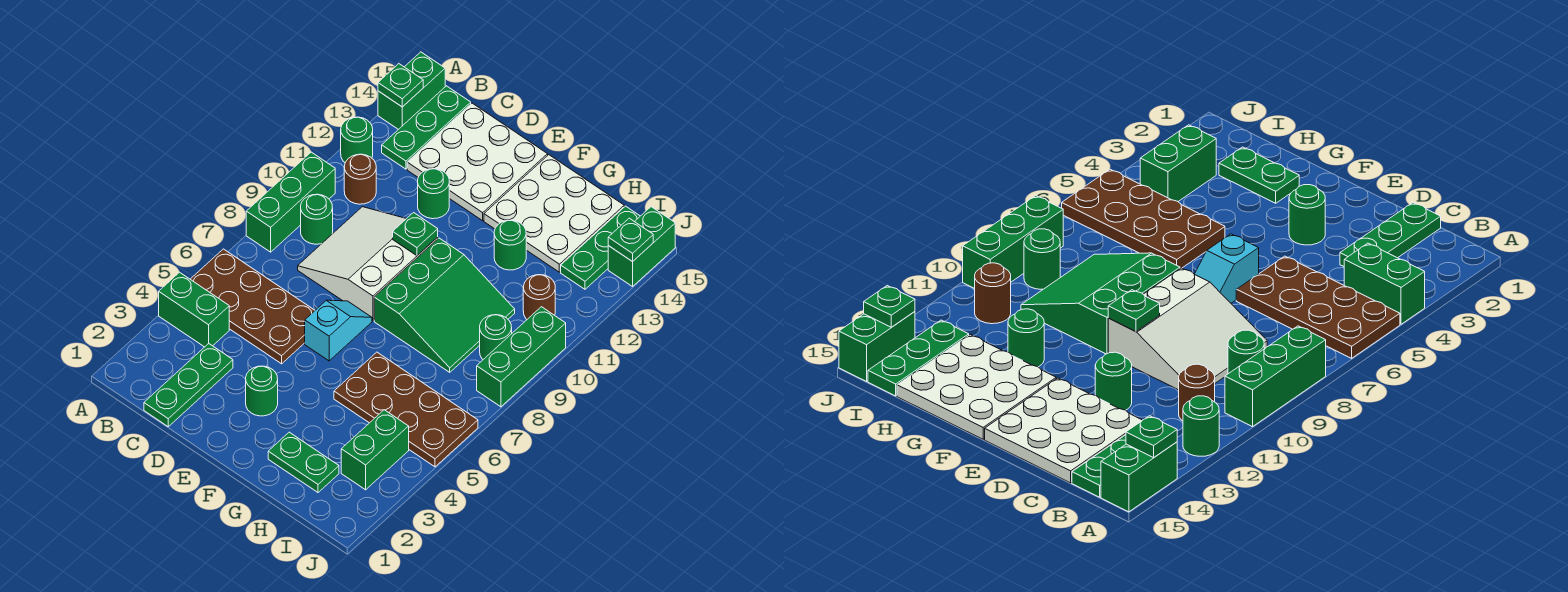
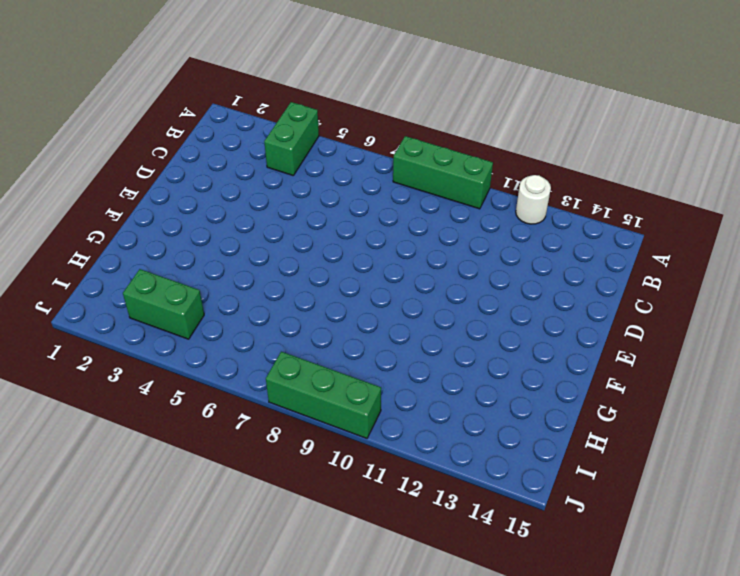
white round brick A12 level 1 -> green round brick A12 level 1
none -> brown plate A5:D6 level 1
none -> green brick A14:A15 level 1
none -> green round brick B9 level 1

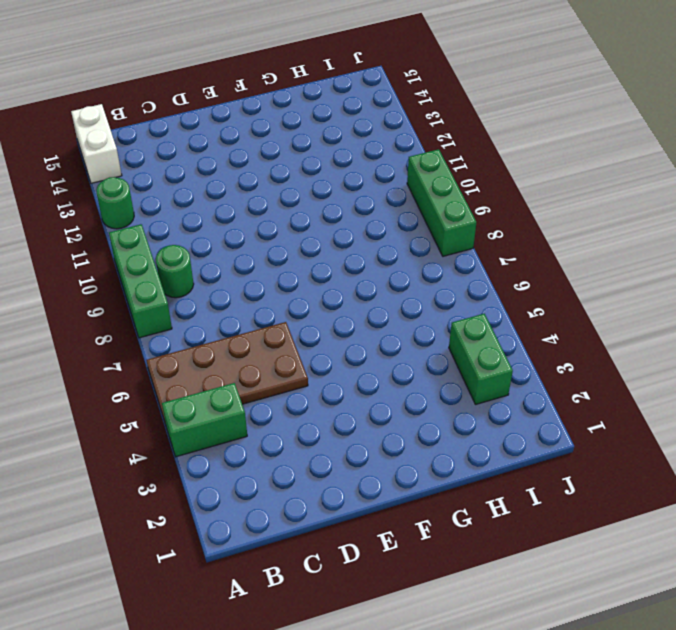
white brick A14:A15 level 1 -> green brick A14:A15 level 1
none -> brown round brick B11 level 1
none -> green plate B13:B15 level 1
none -> green plate C1:C3 level 1

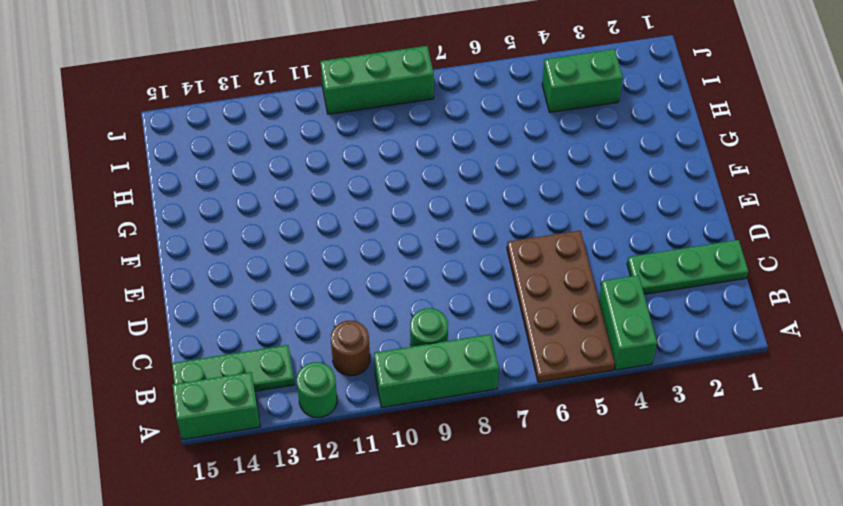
none -> white slope C8:E10 level 1 top E
none -> white plate C13:E15 level 1
none -> green round brick D12 level 1

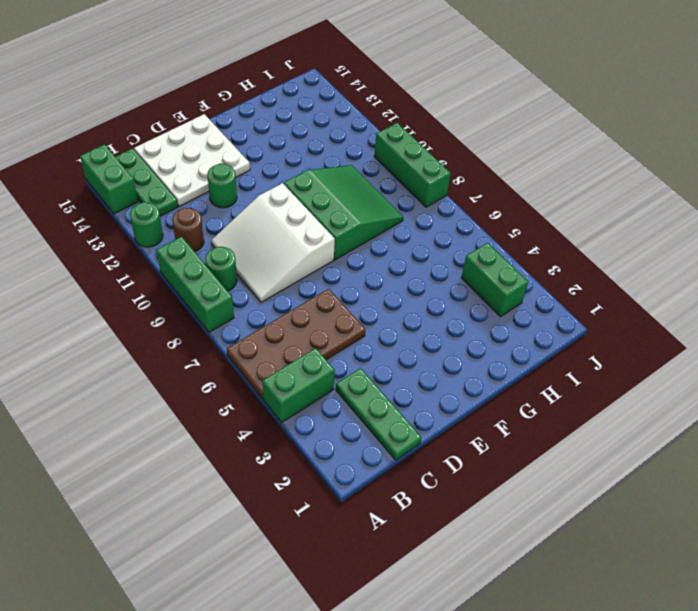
none -> green round brick E3 level 1
none -> cyan slope E6:E7 level 1 top 6
none -> white plate F13:H15 level 1

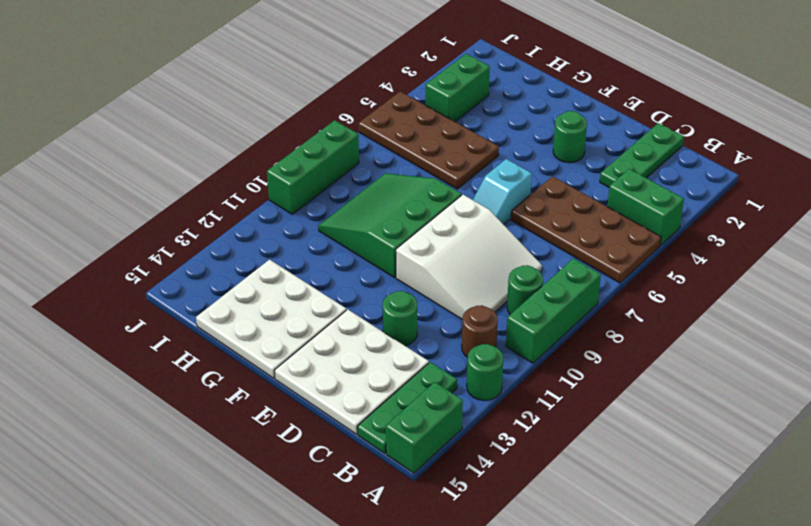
none -> green plate G2:H2 level 1
none -> green round brick G12 level 1
none -> green round brick I9 level 1

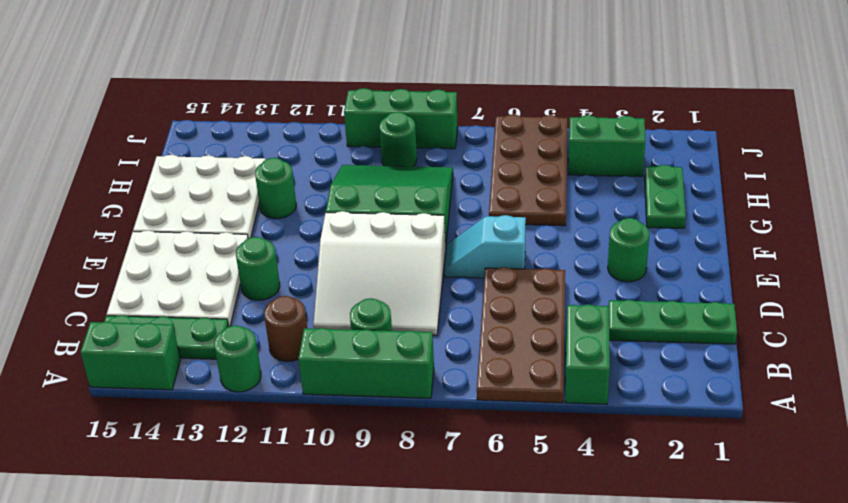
none -> brown round brick I11 level 1
none -> green plate I13:I15 level 1
none -> green brick J14:J15 level 1

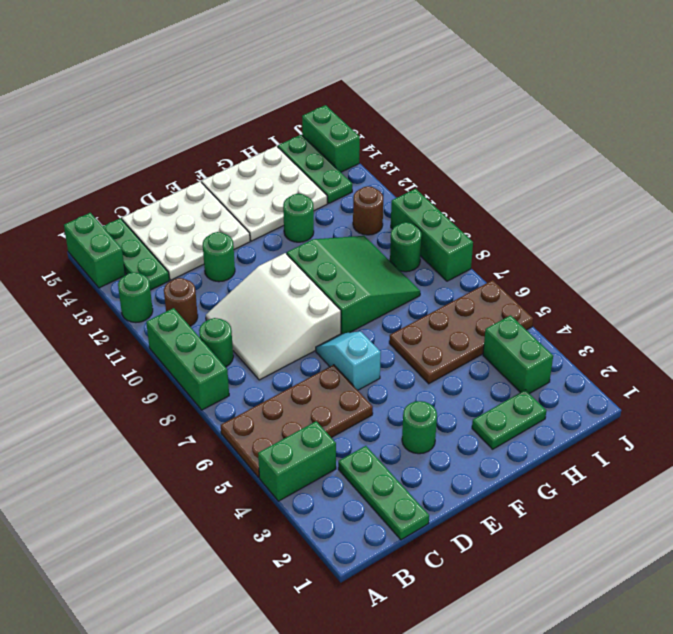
none -> green plate A14 level 2
none -> green plate E10 level 2
none -> green plate J14 level 2

